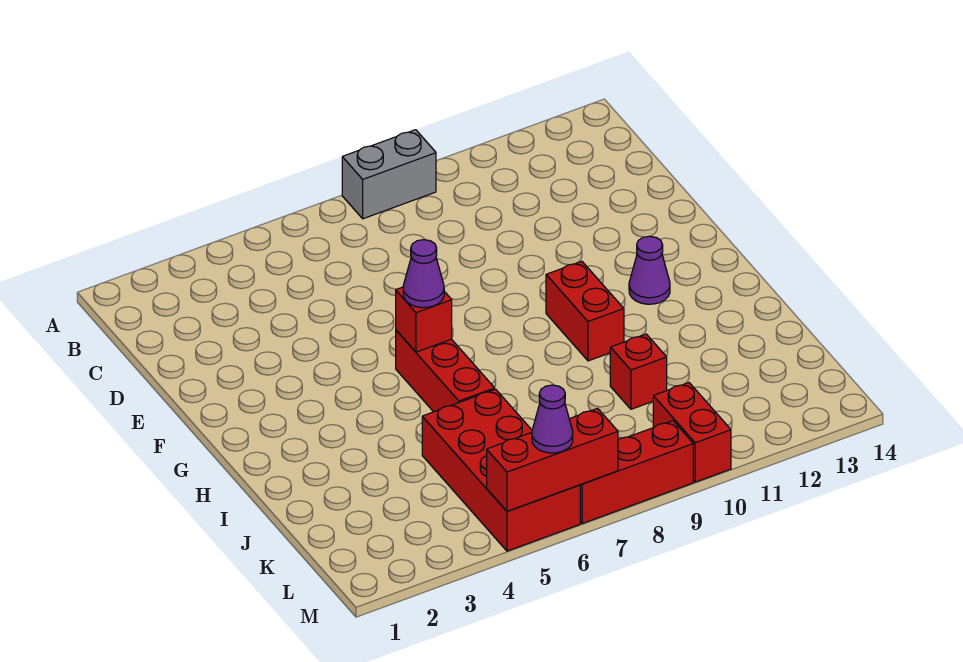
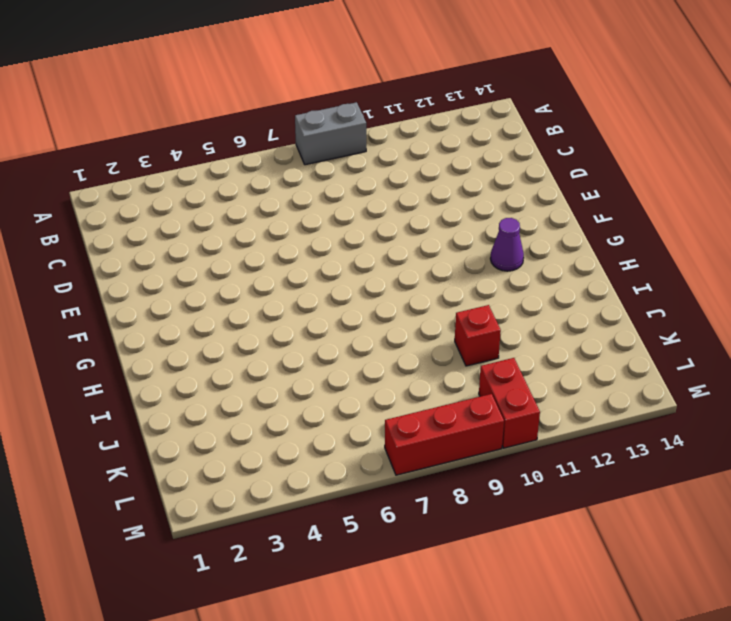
none -> red brick G6:I6 level 1
none -> red brick G10:H10 level 1
none -> red brick J5:M6 level 1

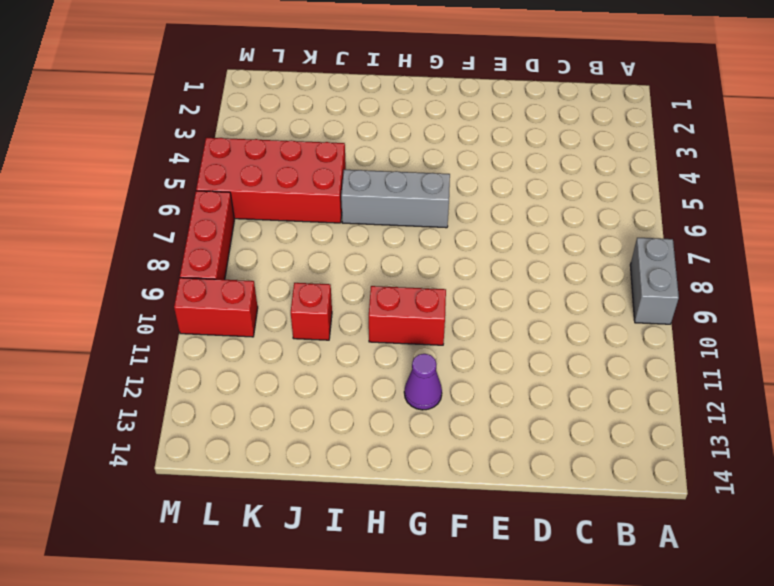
grey brick G6:I6 level 1 -> red brick G6:I6 level 1
none -> red brick G6 level 2
none -> red brick M5:M7 level 2
none -> purple cone G6 level 3

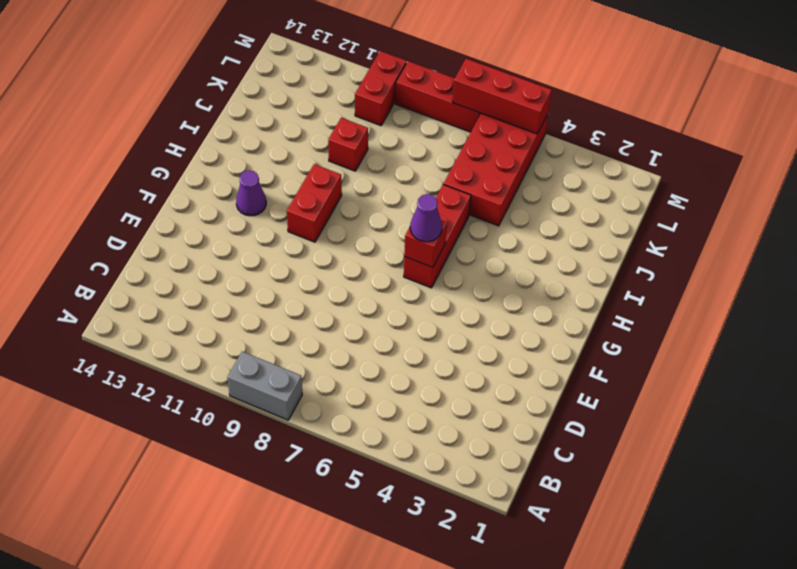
none -> purple cone M6 level 3

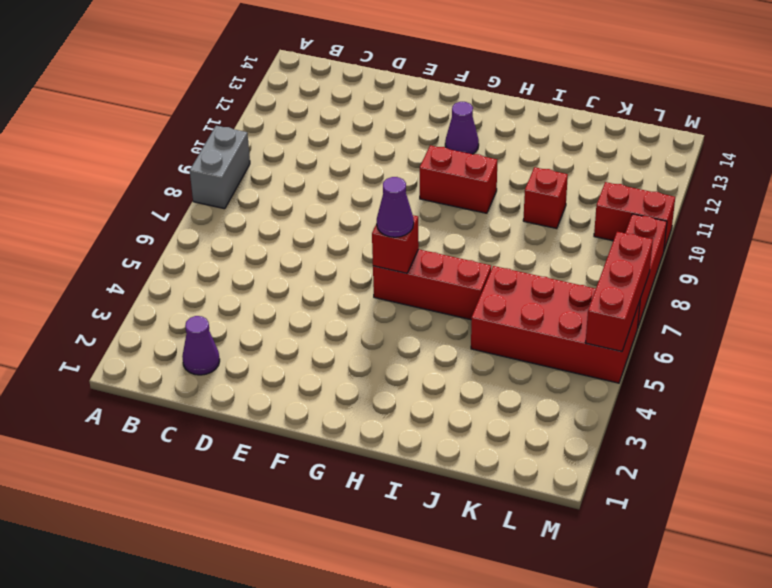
purple cone C2 level 1 -> purple cone M6 level 3

